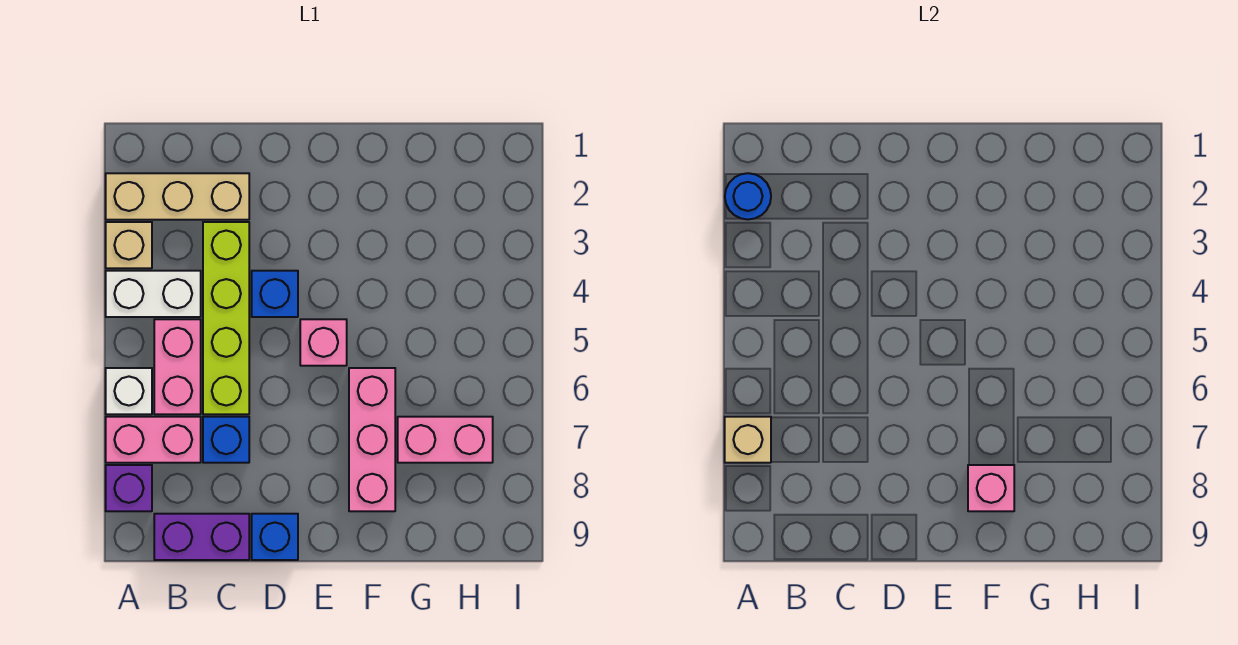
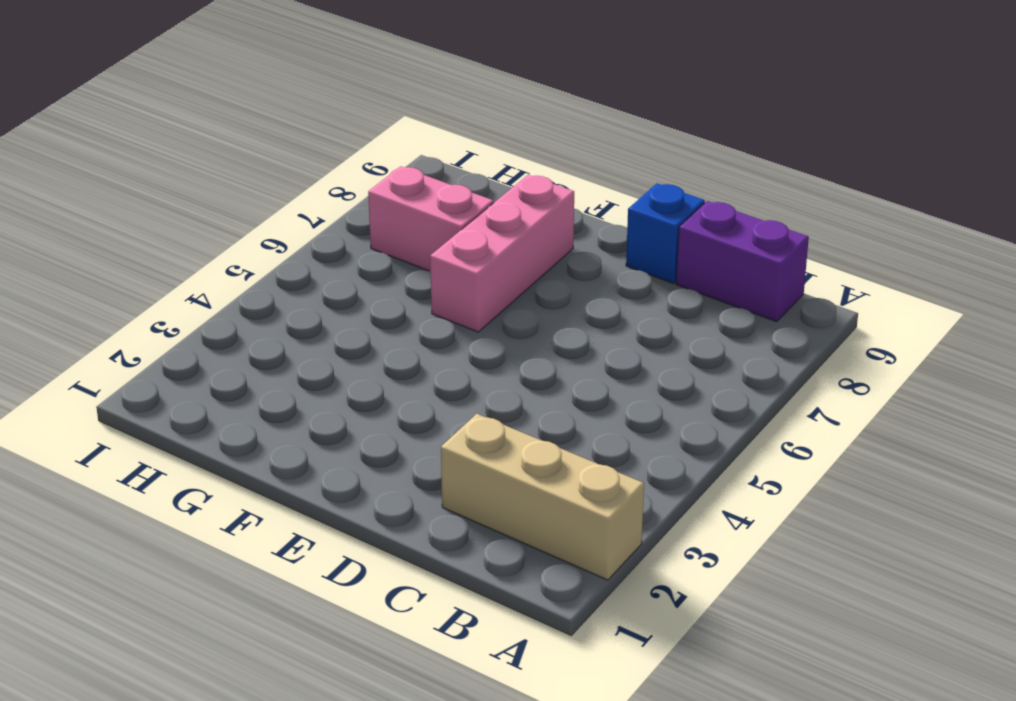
none -> tan brick A3 level 1
none -> white brick A4:B4 level 1
none -> white brick A6 level 1

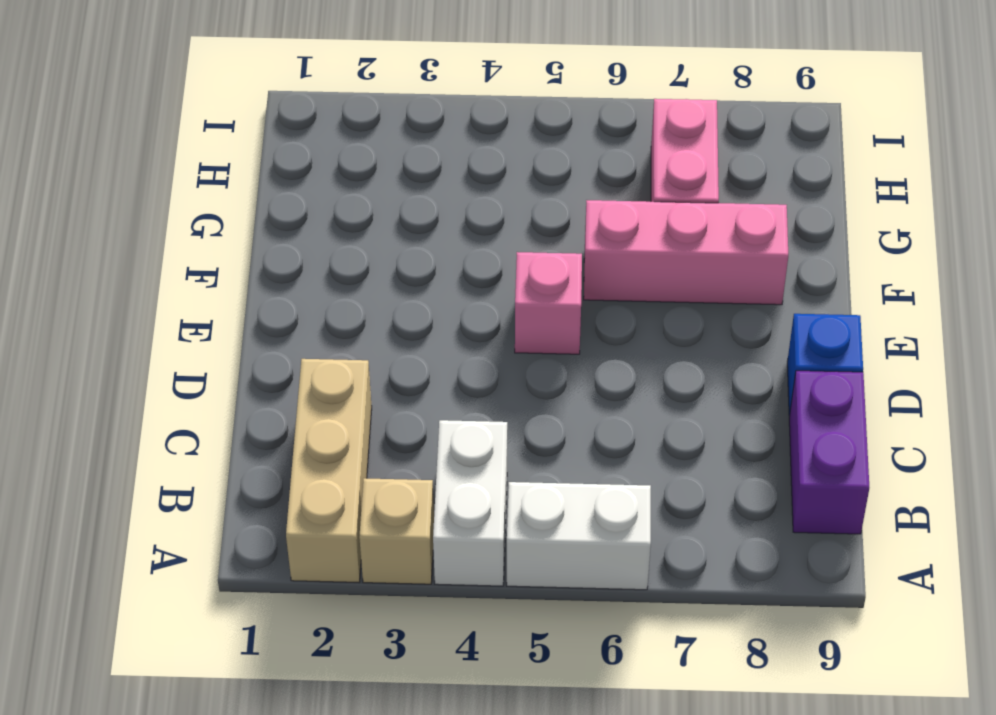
white brick A5:A6 level 1 -> white brick A6 level 1
none -> pink brick A7:B7 level 1
none -> purple brick A8 level 1
none -> pink brick B5:B6 level 1

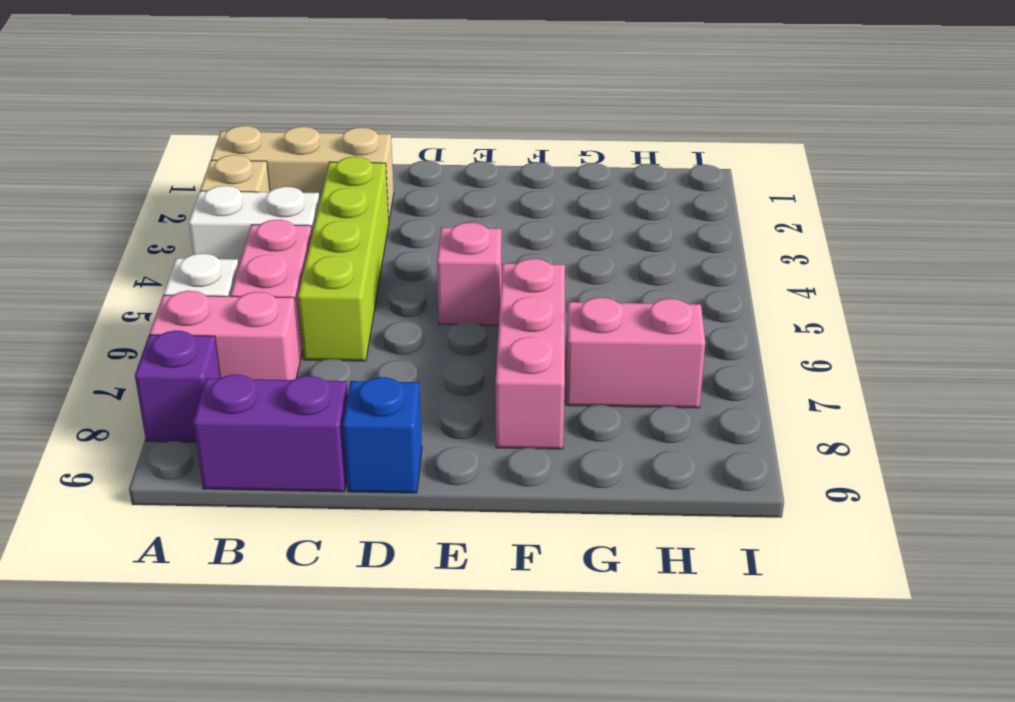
none -> blue brick C7 level 1
none -> blue brick D4 level 1
none -> blue round brick A2 level 2

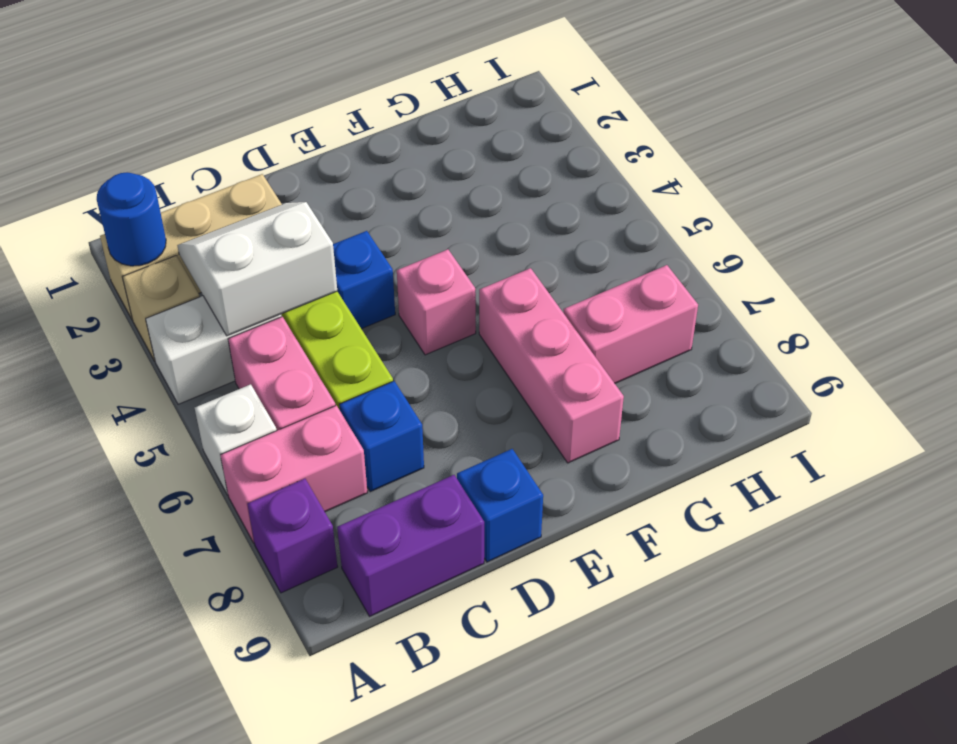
white slope B3:C4 level 2 top 4 -> none
none -> tan brick A7 level 2
none -> pink brick F8 level 2

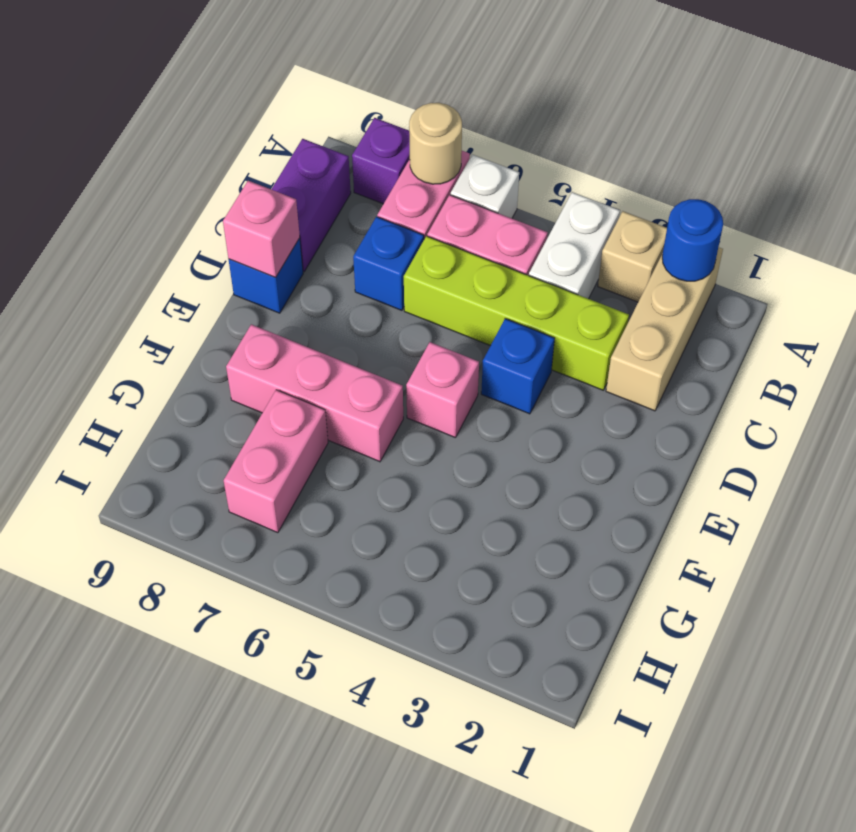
tan round brick A7 level 2 -> tan brick A7 level 2
pink brick D9 level 2 -> pink brick F8 level 2

